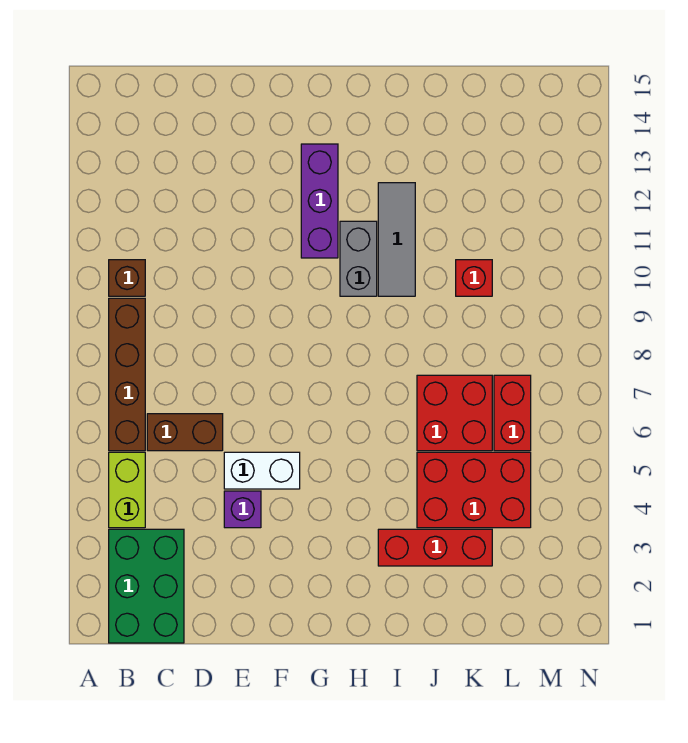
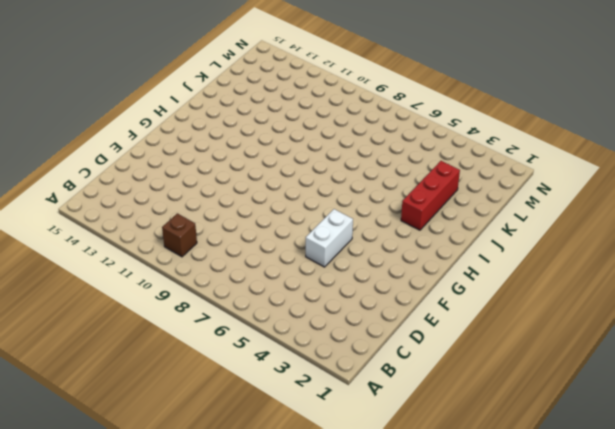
none -> green brick B1:C3 level 1
none -> lime brick B4:B5 level 1
none -> brown brick B6:B9 level 1

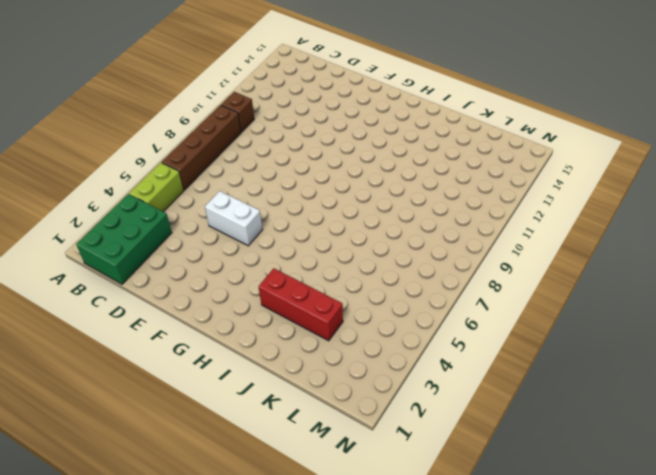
none -> brown brick C6:D6 level 1
none -> purple brick E4 level 1
none -> purple brick G11:G13 level 1

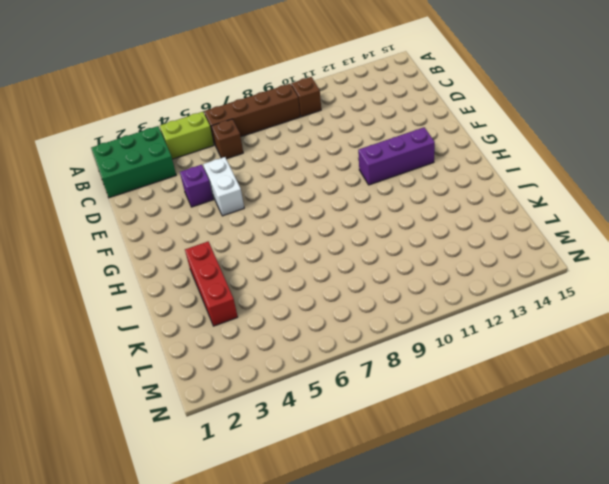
brown brick C6 level 1 -> brown brick C6:D6 level 1
none -> grey brick H10:H11 level 1
none -> grey tile I10:I12 level 1
none -> red brick J4:L5 level 1

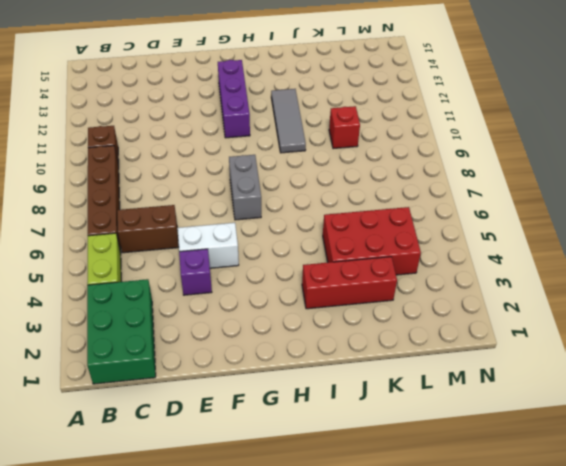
grey brick G7:G8 level 1 -> grey brick H10:H11 level 1
none -> red brick J6:K7 level 1
none -> red brick L6:L7 level 1

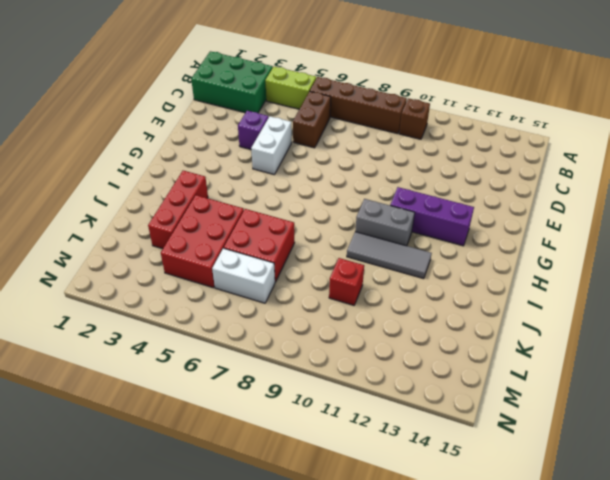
white brick L6:L7 level 1 -> red brick L6:L7 level 1

